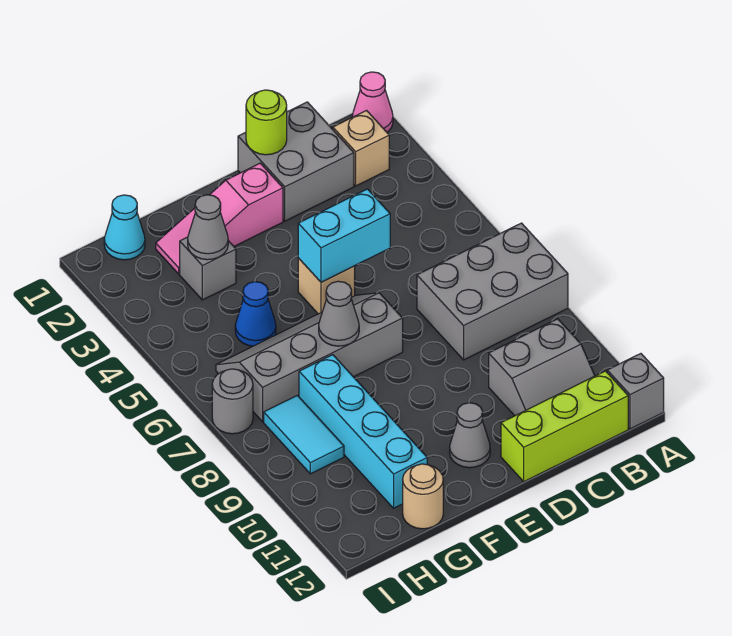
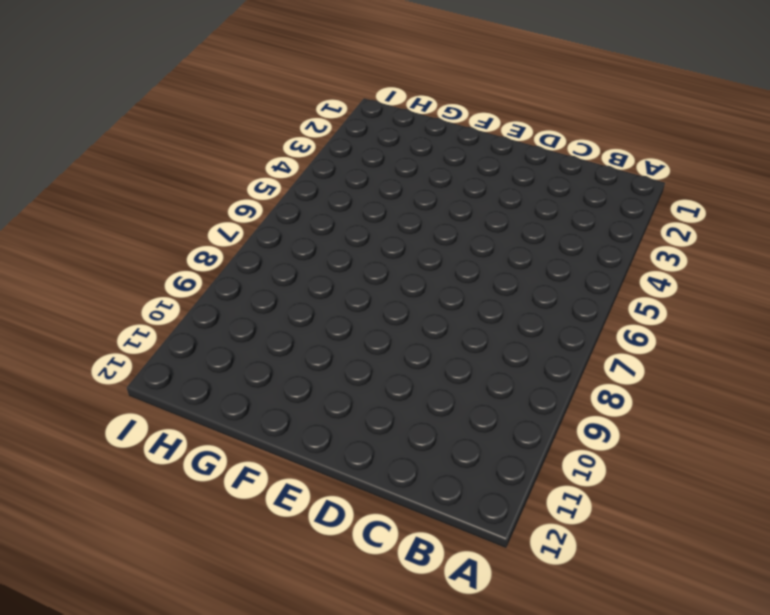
none -> pink cone A1 level 1
none -> grey brick A7:C8 level 1
none -> grey brick A12 level 1

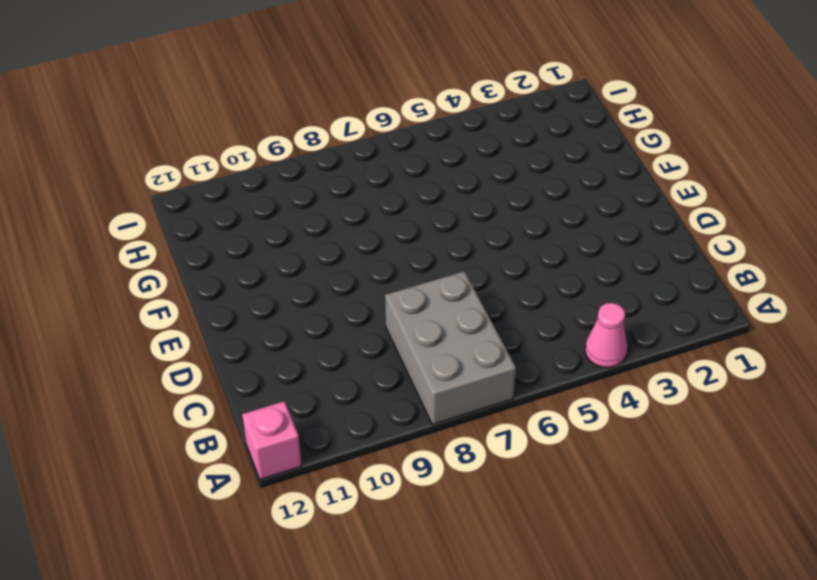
pink cone A4 level 1 -> pink cone A1 level 1
pink brick A12 level 1 -> grey brick A12 level 1
none -> tan brick B2 level 1
none -> grey slope B10:C11 level 1 top 10
none -> lime brick B12:D12 level 1

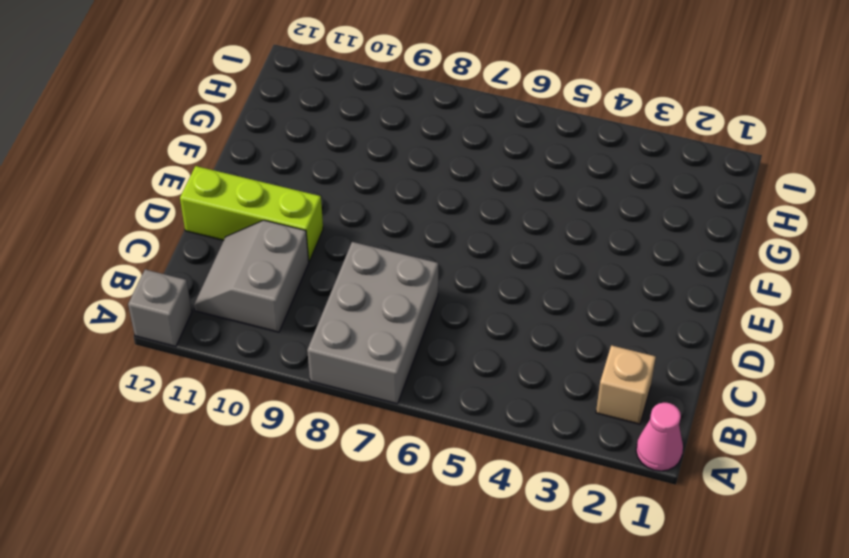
lime brick D10:D12 level 1 -> lime brick B12:D12 level 1
none -> grey brick C1:D2 level 1
none -> pink slope E2:G2 level 1 top E
none -> tan brick E5 level 1

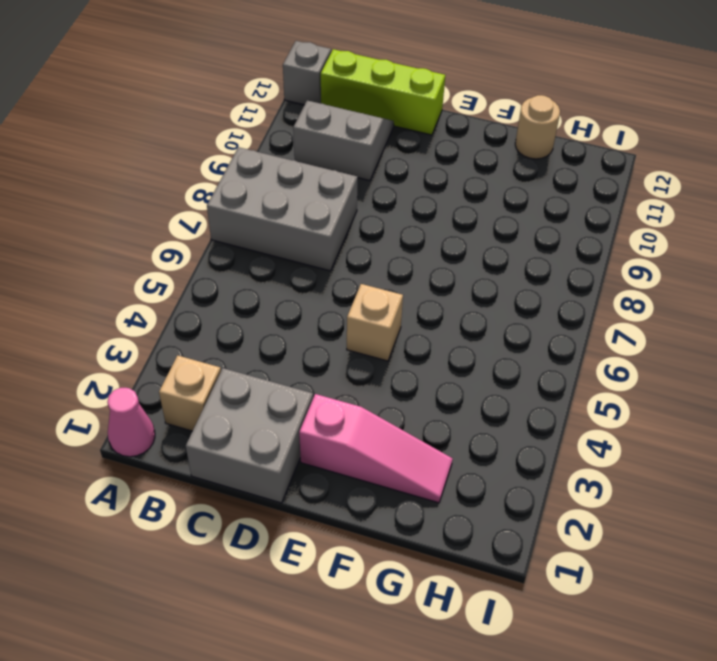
none -> grey slope E6:H7 level 1 top 7
none -> grey cone E11 level 1
none -> grey brick G3 level 1

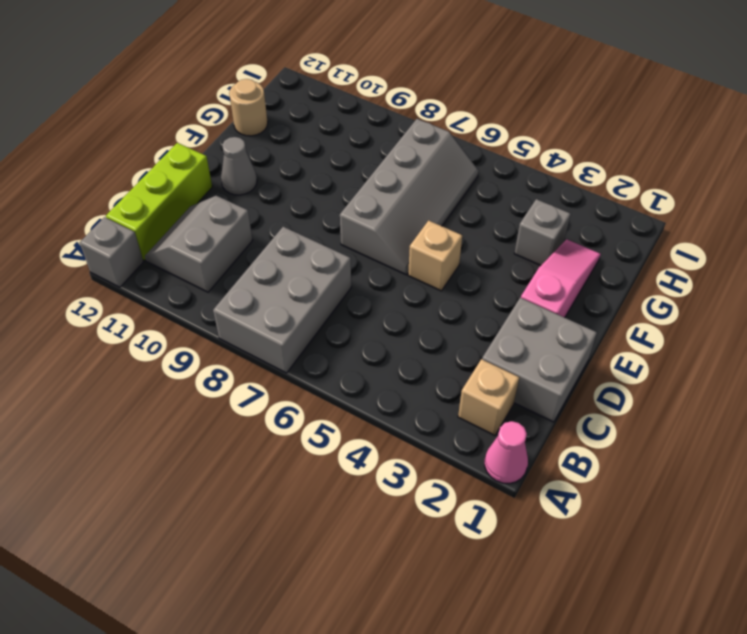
none -> blue cone G5 level 1
none -> cyan brick G8:G11 level 1
none -> cyan cone H1 level 1

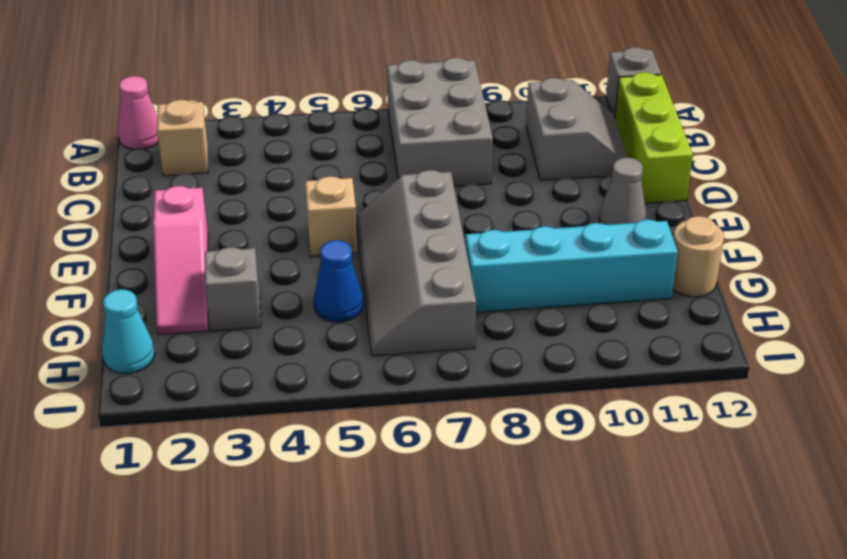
none -> grey brick C1:D2 level 1
none -> cyan tile H8:H9 level 1
none -> grey round brick I7 level 1

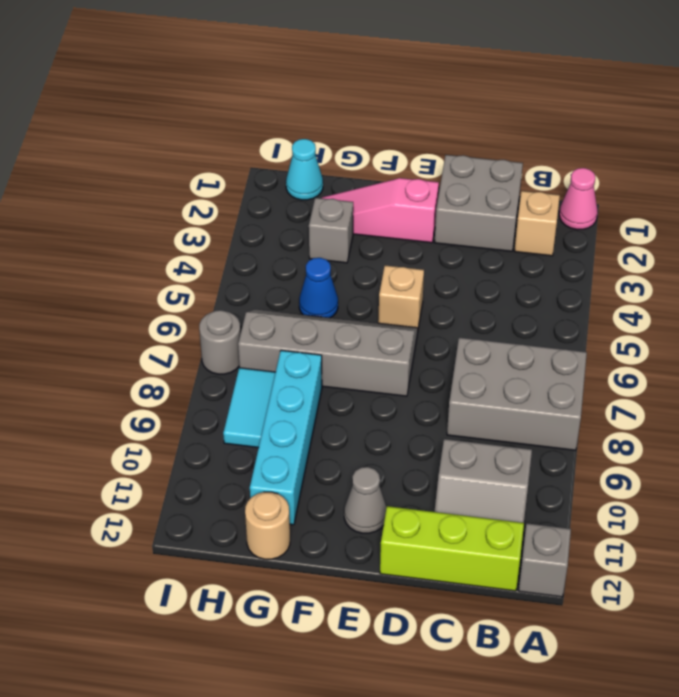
none -> lime round brick D1 level 2
none -> cyan brick D5:E5 level 2
none -> grey cone F7 level 2

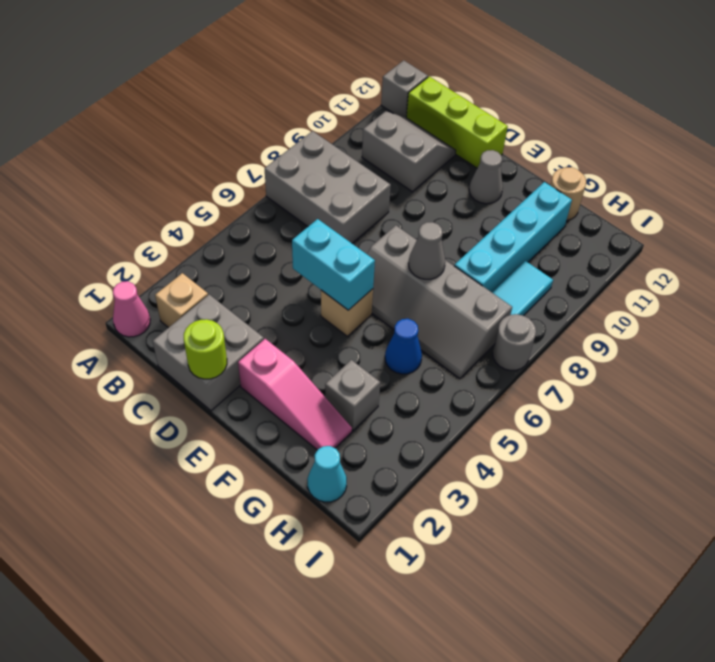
none -> grey cone G3 level 2

